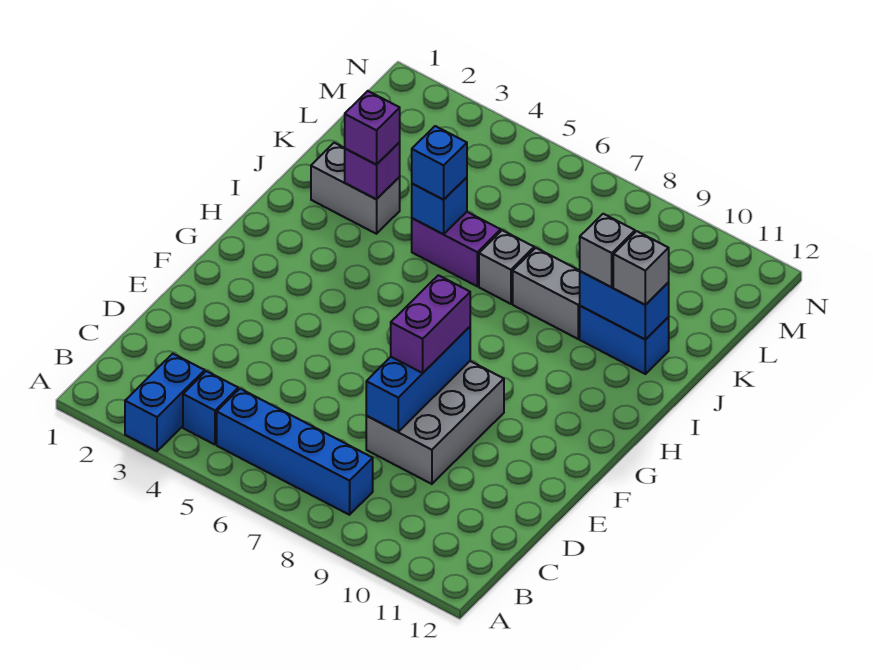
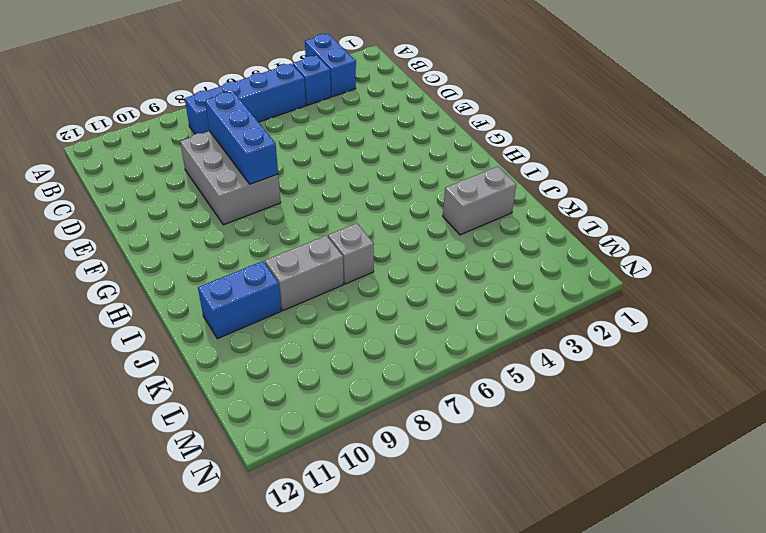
none -> purple brick J5:J6 level 1
none -> purple brick J3 level 2
none -> blue brick J5 level 2

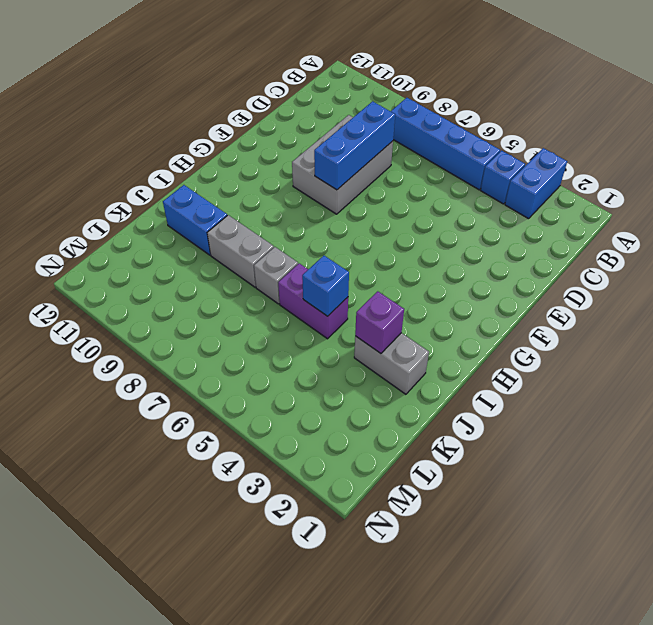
none -> blue brick J10:J11 level 2
none -> purple brick E8:F8 level 3
none -> purple brick J3 level 3

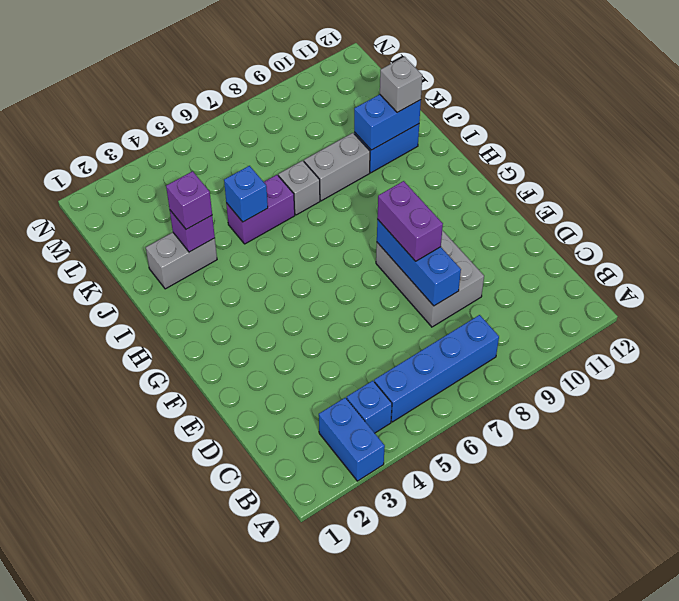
none -> blue brick J5 level 3
none -> grey brick J10 level 3

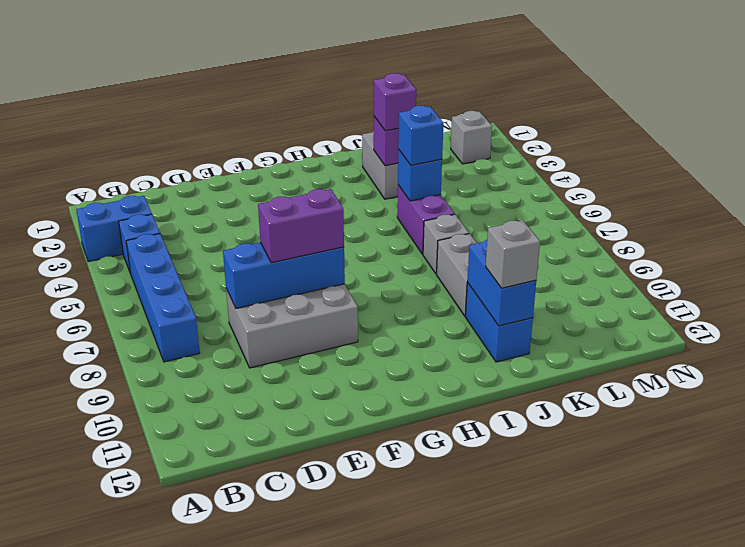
grey brick M2 level 1 -> grey brick J10 level 3

